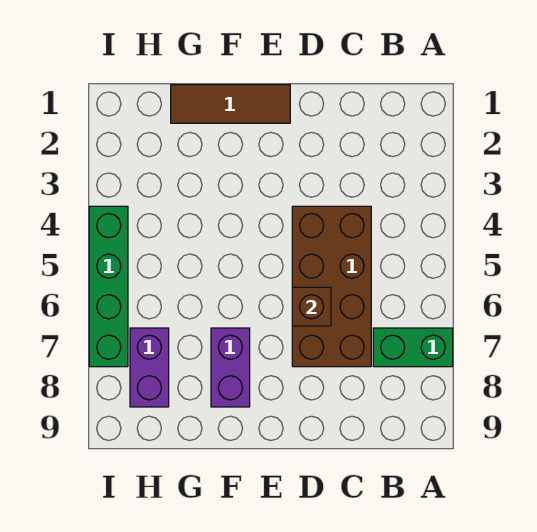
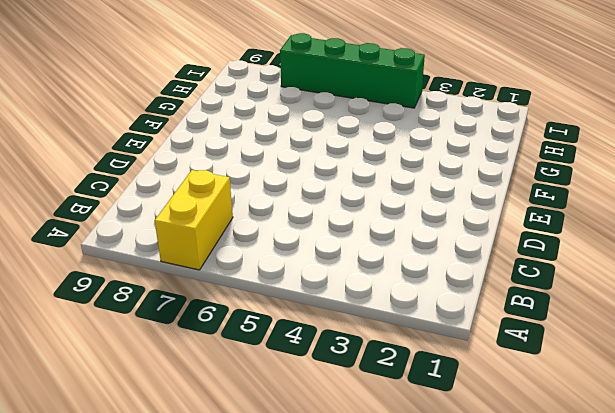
yellow brick A7:B7 level 1 -> green brick A7:B7 level 1
none -> brown brick C4:D7 level 1
none -> brown tile E1:G1 level 1

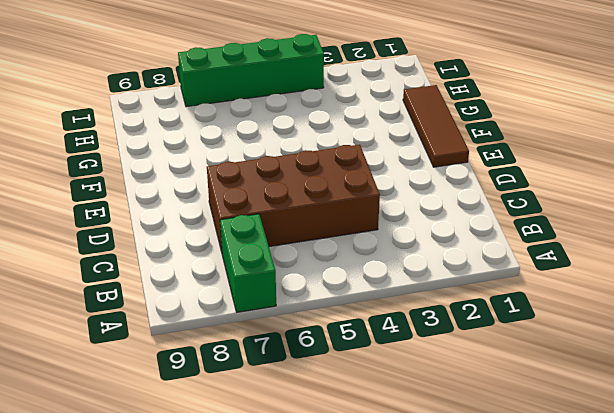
none -> purple brick F7:F8 level 1
none -> purple brick H7:H8 level 1

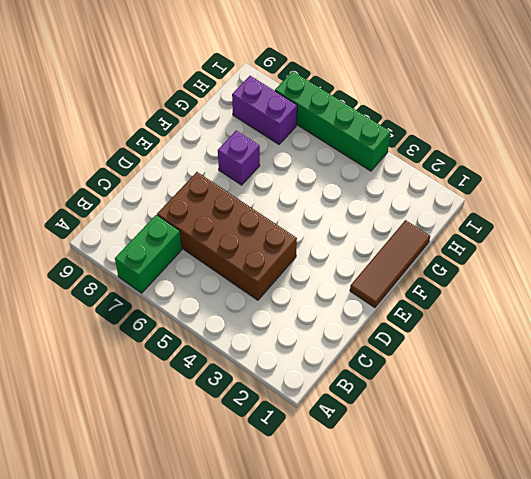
purple brick F7 level 1 -> purple brick F7:F8 level 1
none -> brown brick D6 level 2

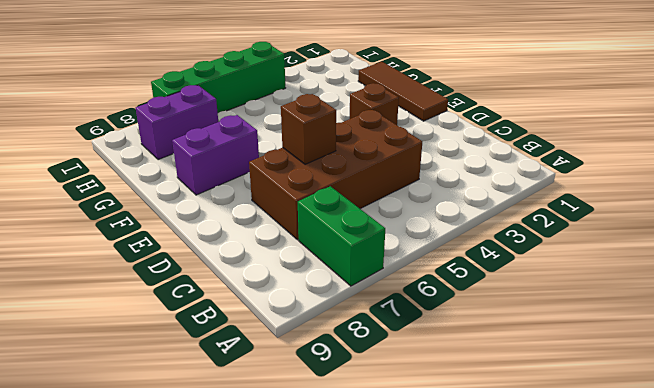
brown brick E3 level 1 -> none

